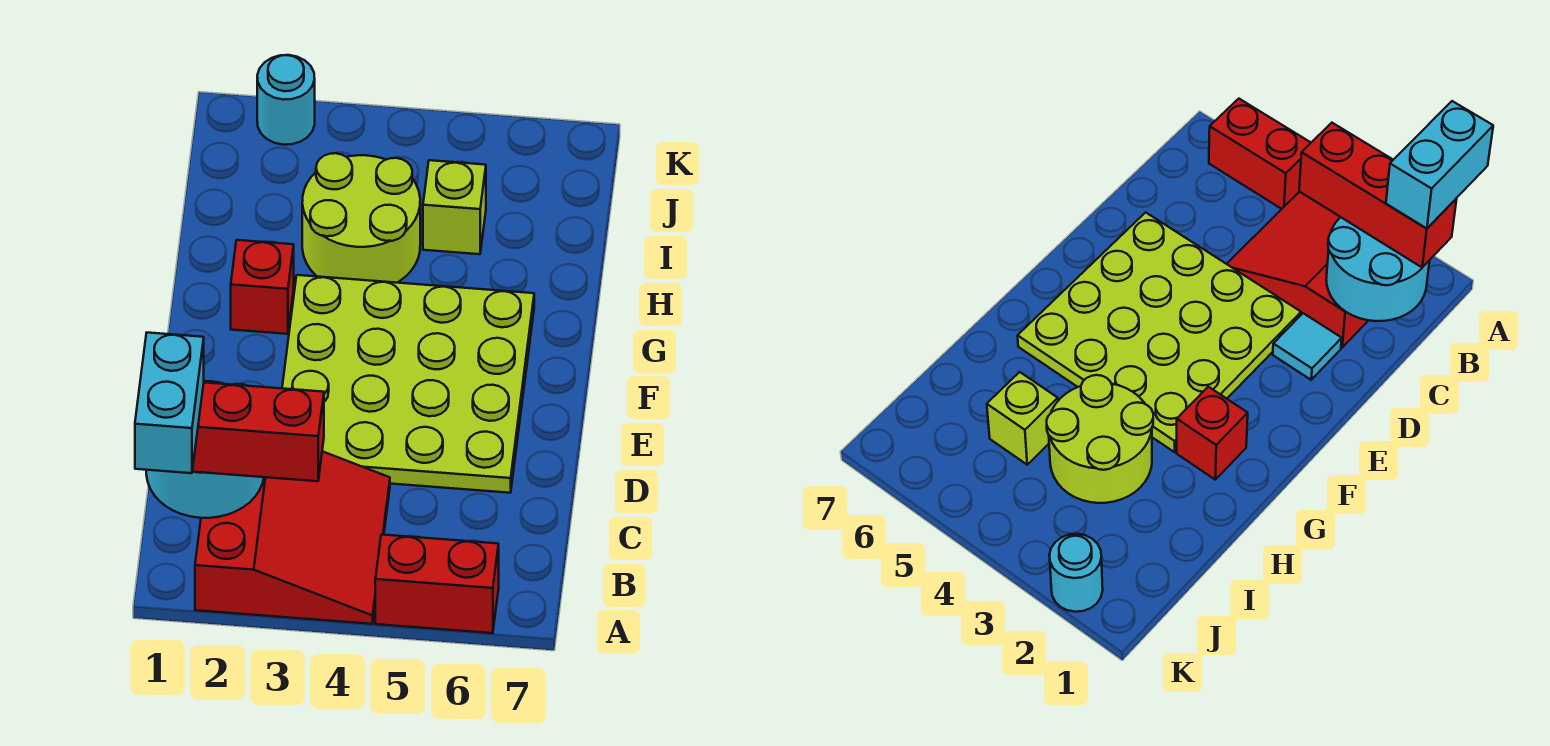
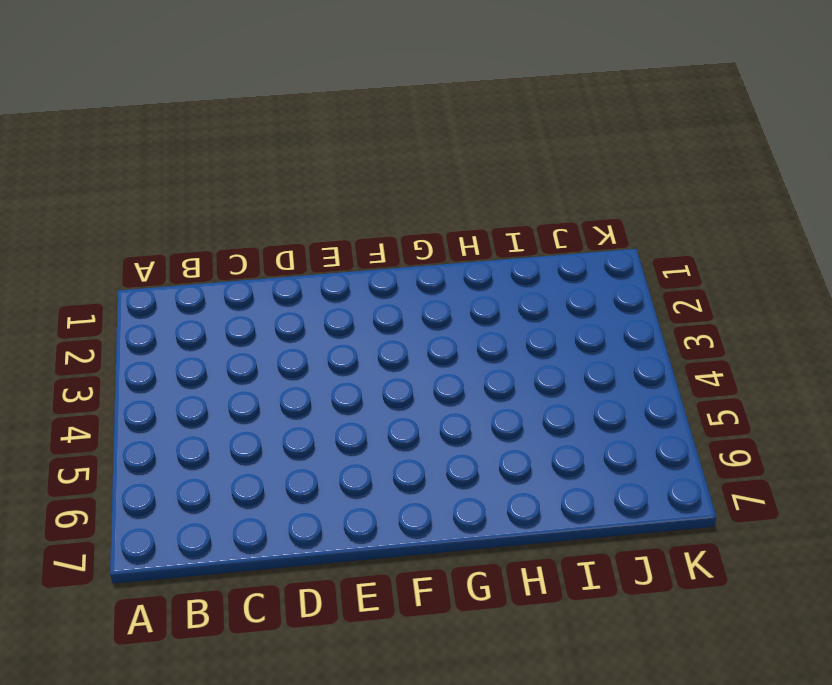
none -> red slope A2:C4 level 1 top 2
none -> red brick A5:A6 level 1

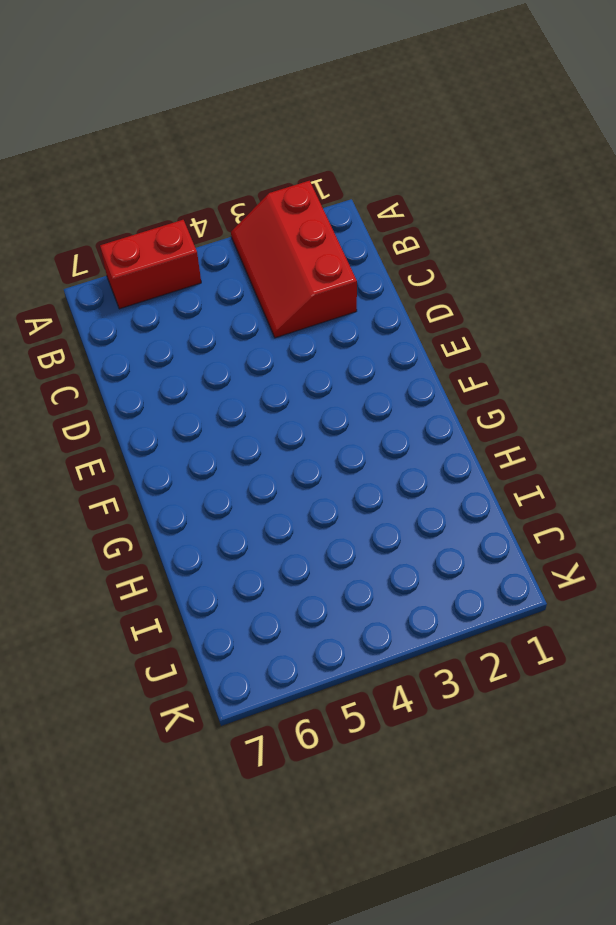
red slope A2:C3 level 1 top 2 -> red slope A2:C4 level 1 top 2
none -> cyan tile D2 level 1
none -> lime plate D3:G6 level 1

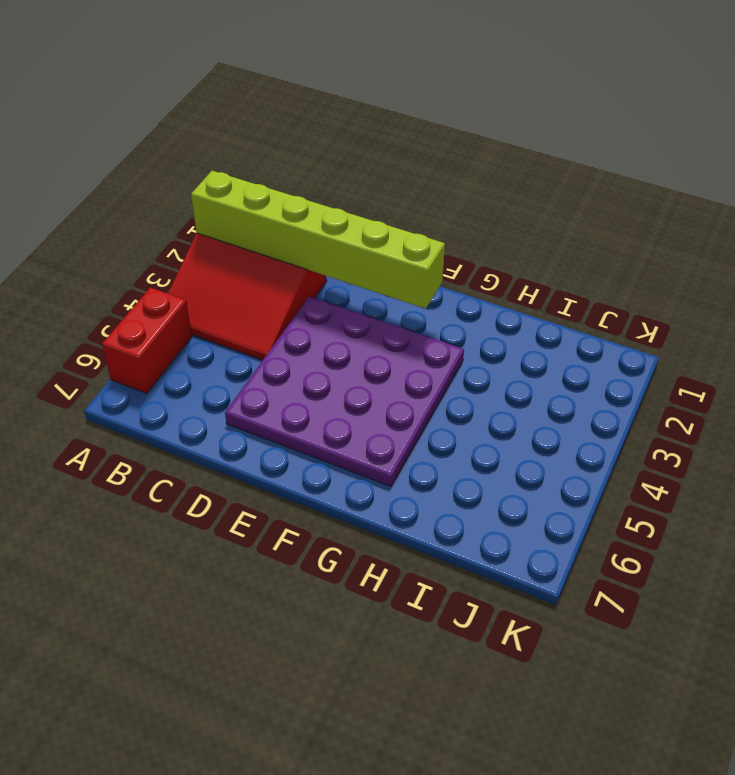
lime brick A2:F2 level 2 -> cyan round brick B1:C2 level 2
purple plate D3:G6 level 1 -> lime plate D3:G6 level 1
none -> cyan tile D2 level 1
none -> red brick G2 level 1

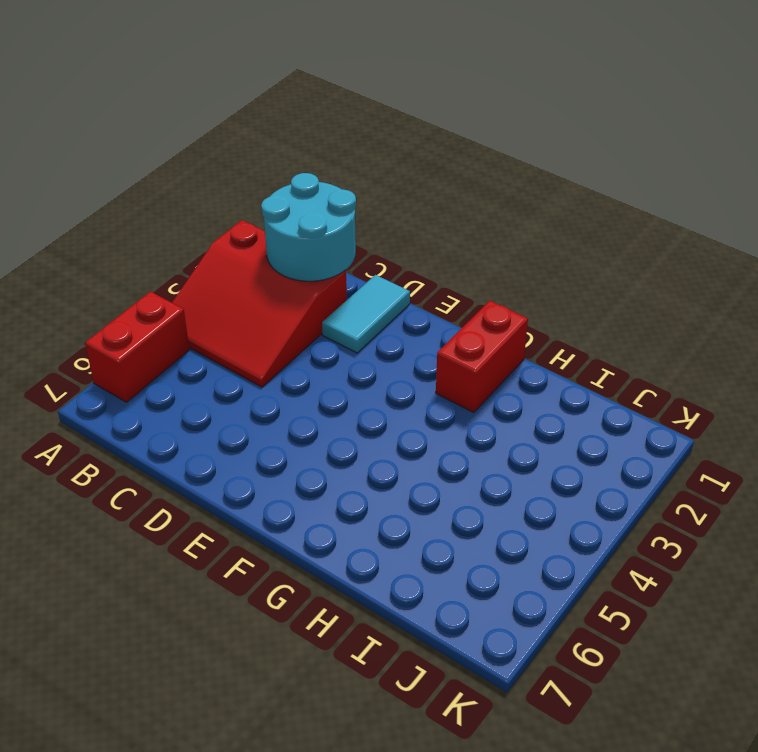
cyan tile D1:D2 level 1 -> cyan tile D2 level 1
red brick G1:G2 level 1 -> red brick G2 level 1
none -> lime plate D3:G6 level 1
none -> lime round brick H3:I4 level 1

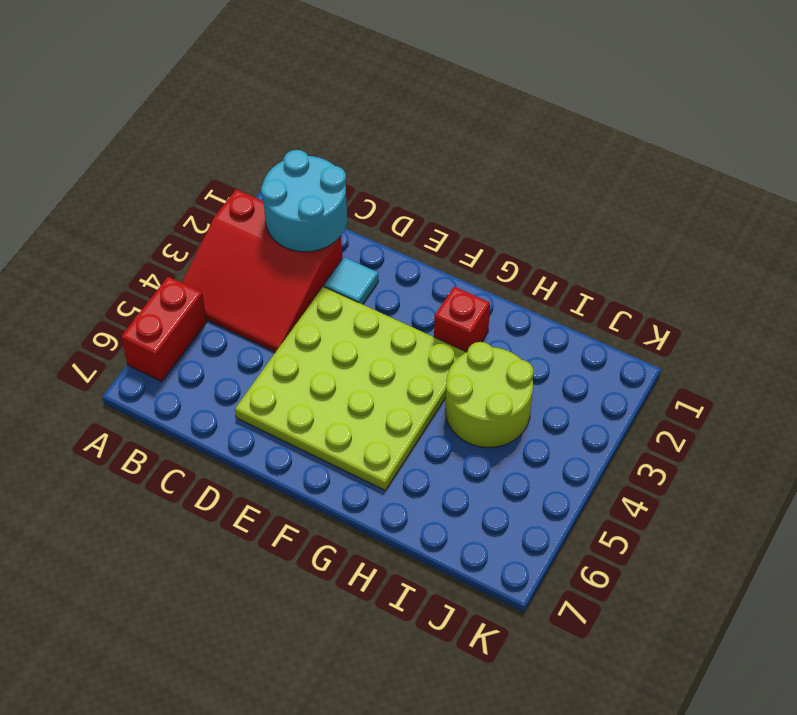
none -> lime brick I5 level 1
none -> cyan round brick K2 level 1

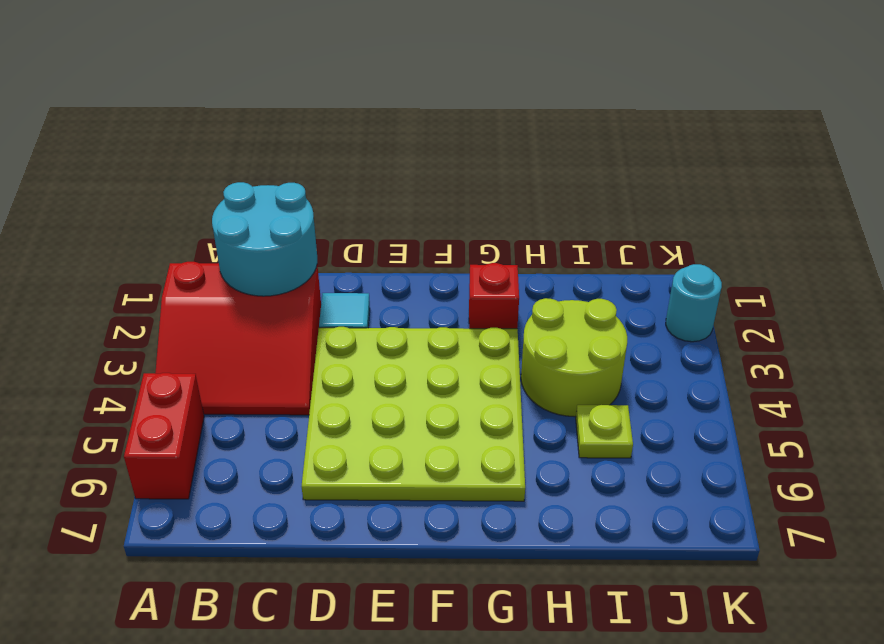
lime plate I5 level 1 -> lime brick I5 level 1
none -> red brick B1:B3 level 3
none -> cyan brick A1:B1 level 4

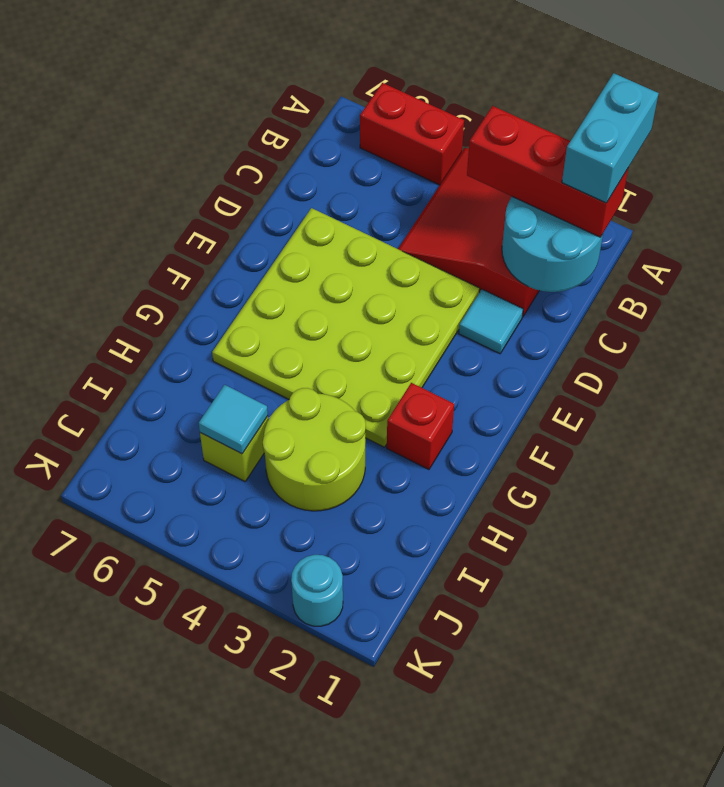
cyan tile I5 level 2 -> none

